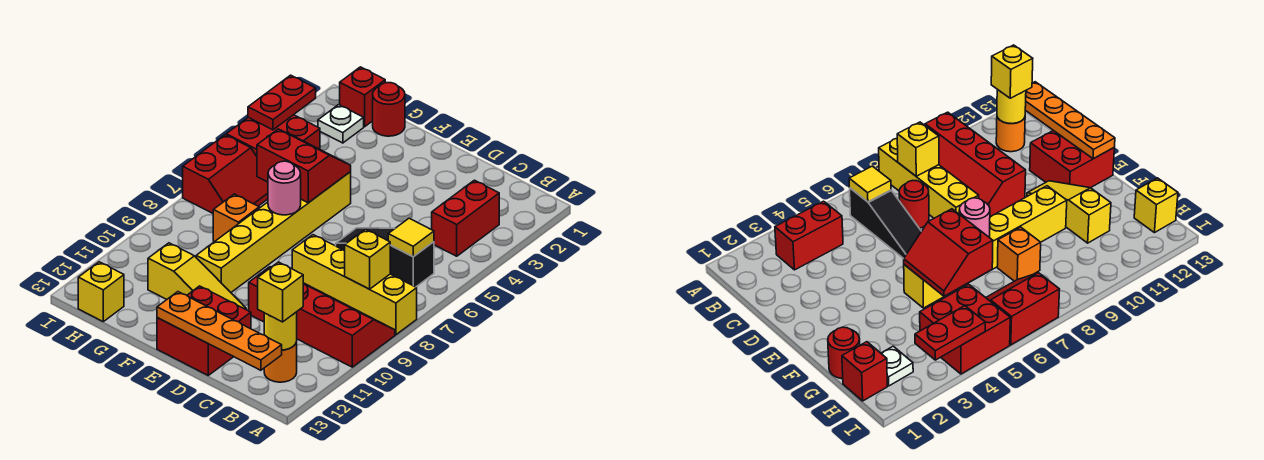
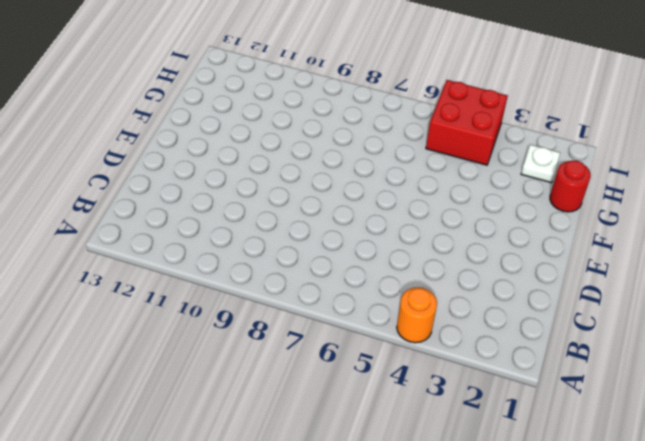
orange round brick A4 level 1 -> orange round brick B12 level 1
none -> yellow brick A8:D8 level 1
none -> red slope A9:D10 level 1 top 10
none -> red brick B3:B4 level 1

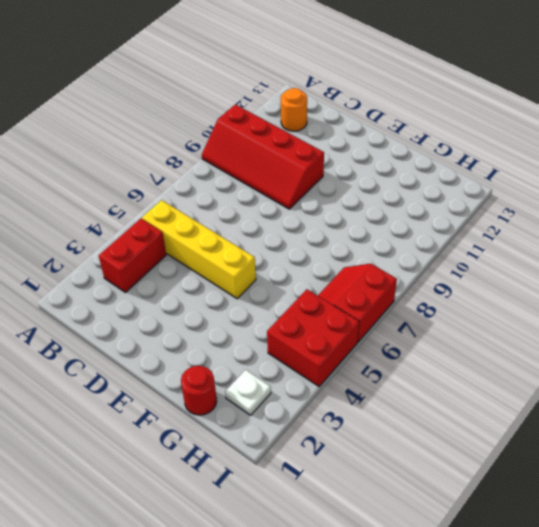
yellow brick B5:E5 level 1 -> yellow brick A8:D8 level 1
none -> black slope B6:D6 level 1 top B
none -> red round brick C7 level 1
none -> red brick D12:E13 level 1

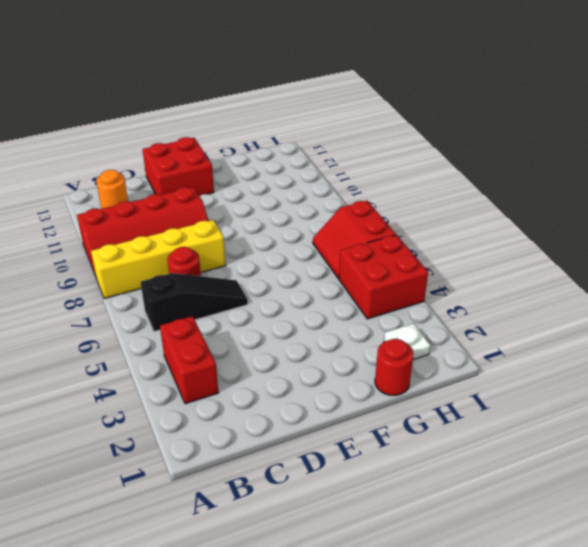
none -> yellow slope E11:G11 level 1 top G
none -> yellow brick F5:F10 level 1
none -> orange brick G8 level 1

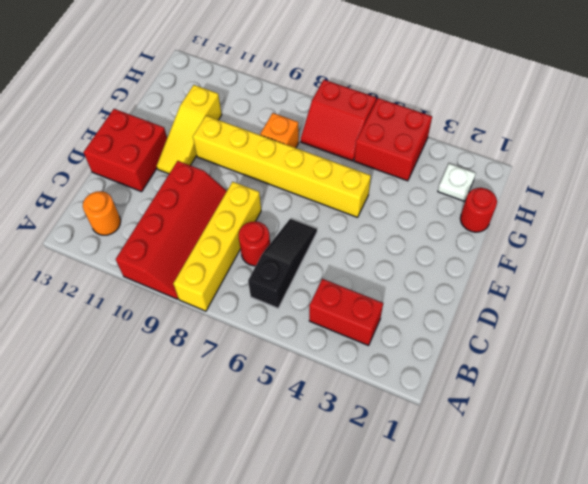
none -> red brick H1 level 1
none -> yellow brick H13 level 1
none -> yellow tile B6 level 2

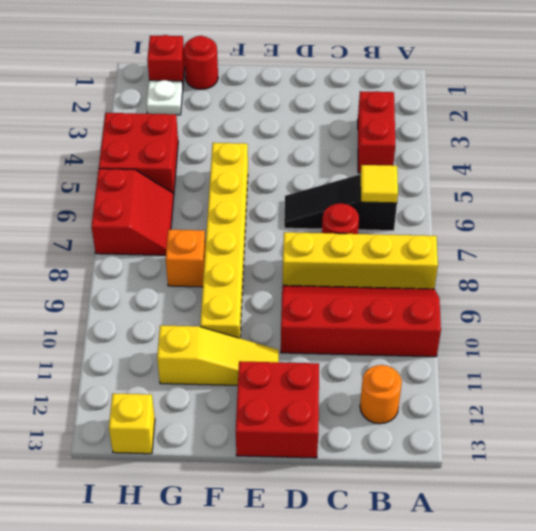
none -> yellow brick B8 level 2
none -> yellow round brick B12 level 2
none -> orange plate B13:E13 level 2

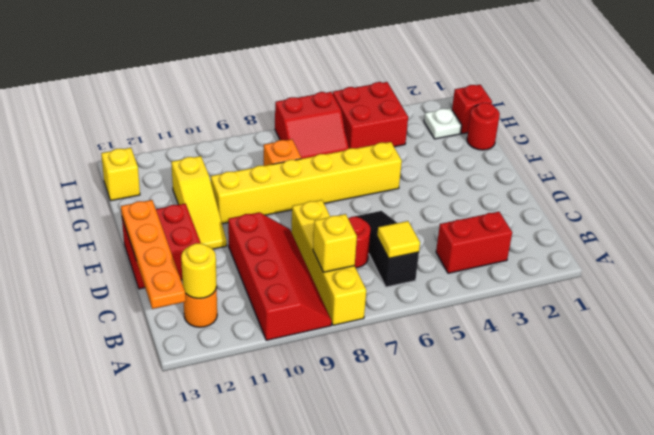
none -> red slope F5:G6 level 2 top 6
none -> pink round brick F7 level 2
none -> red plate I3:I4 level 2

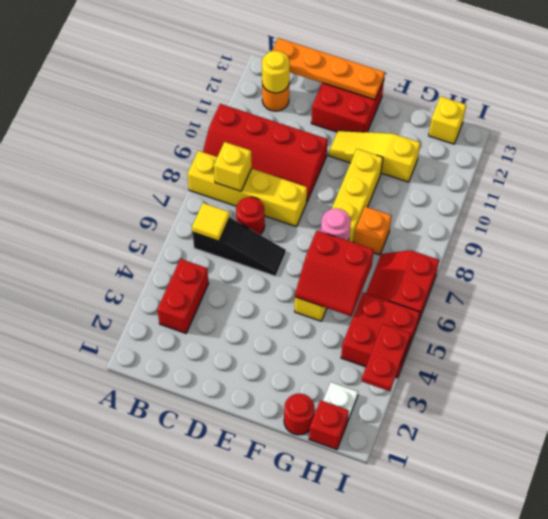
none -> yellow brick B12 level 3

